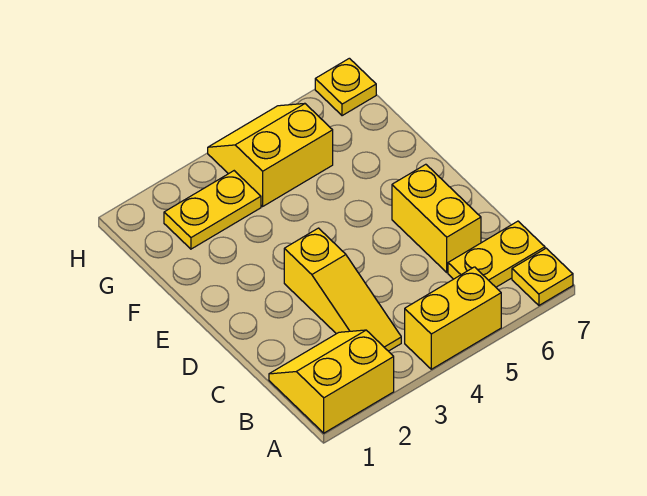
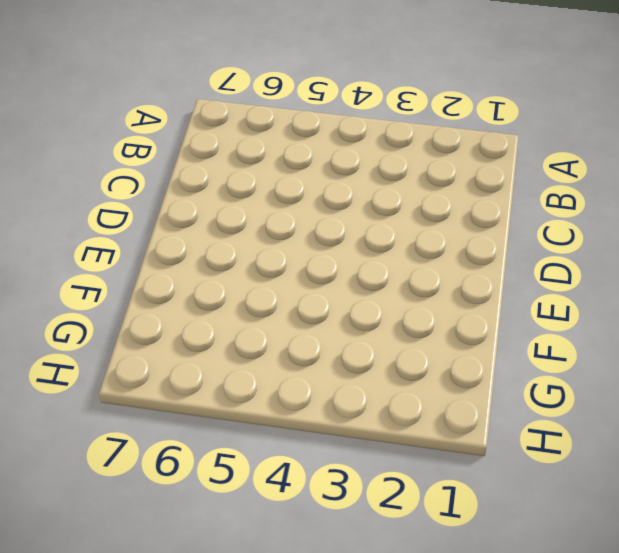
none -> yellow slope A1:B2 level 1 top A
none -> yellow brick A4:A5 level 1

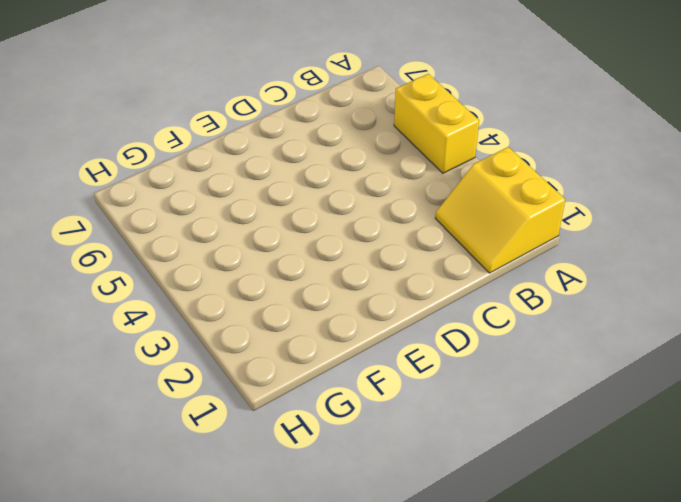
none -> yellow plate A7 level 1
none -> yellow slope B3:D3 level 1 top D

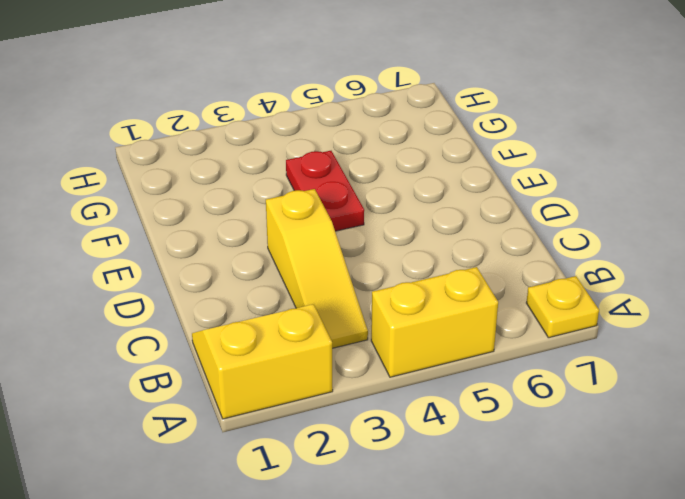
red plate E4:F4 level 1 -> none
none -> yellow plate B6:B7 level 1
none -> yellow brick C6:D6 level 1

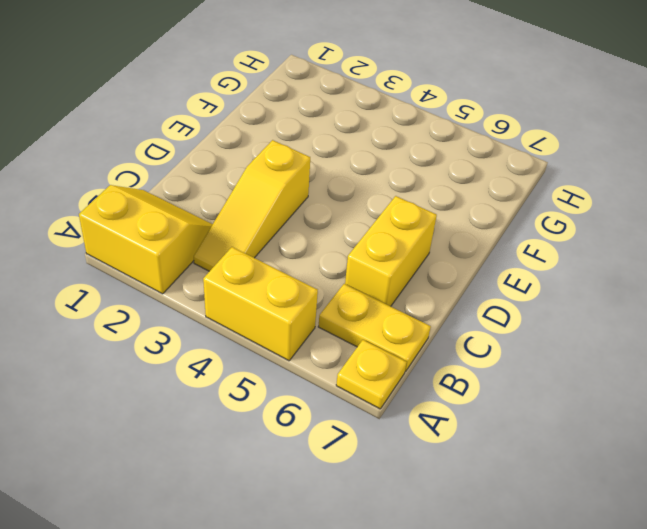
none -> yellow plate G2:G3 level 1
none -> yellow slope G4:H5 level 1 top G

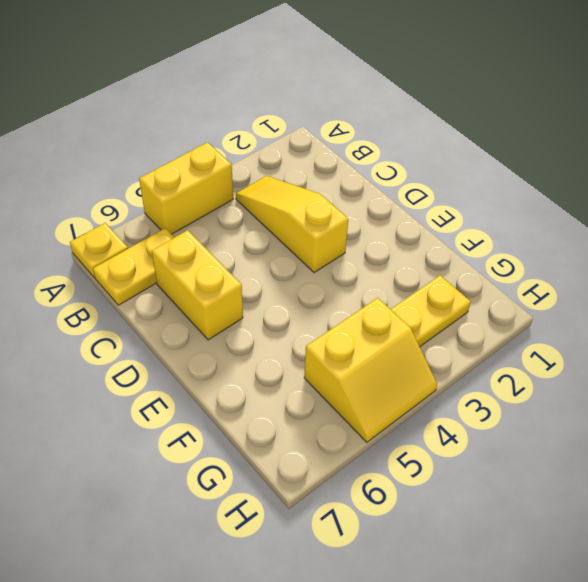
none -> yellow slope A1:B2 level 1 top A
none -> yellow plate H7 level 1

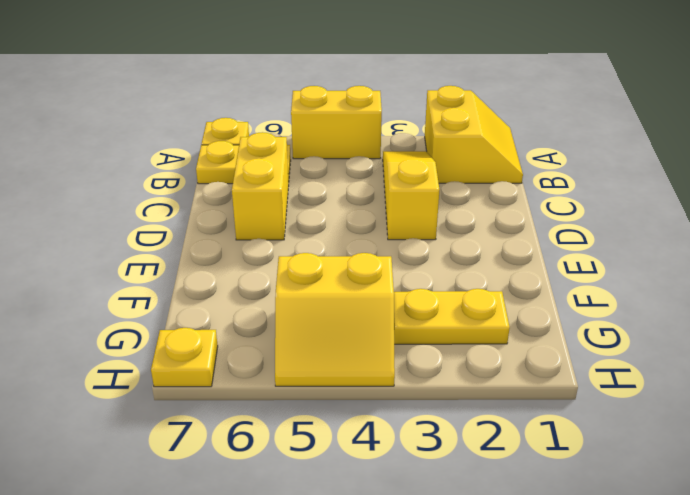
yellow slope A1:B2 level 1 top 2 -> yellow slope A1:B2 level 1 top A

